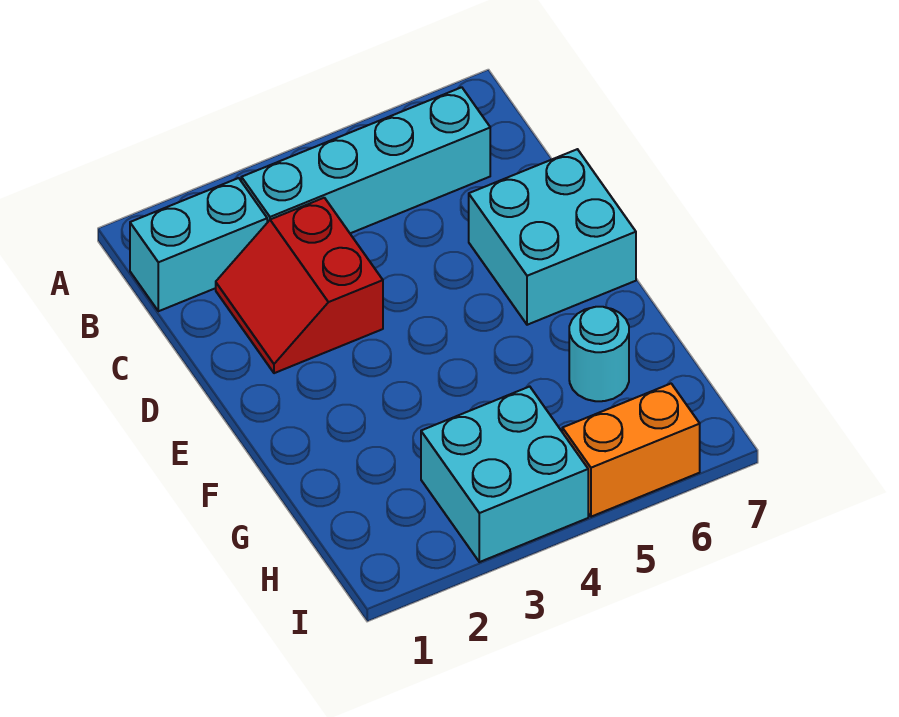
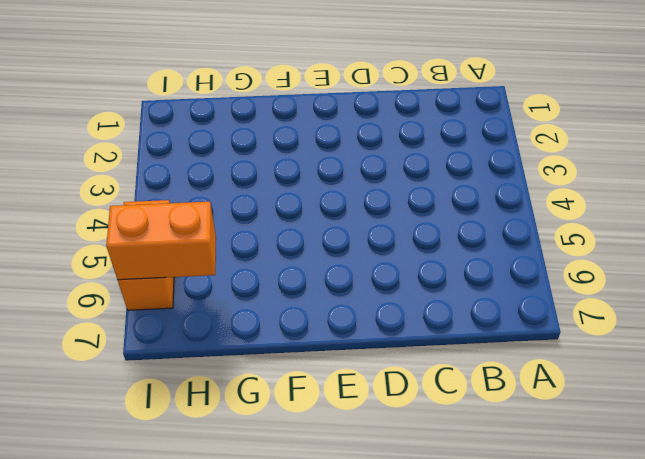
orange brick H6:I6 level 2 -> none
none -> cyan brick B1:B2 level 1
none -> cyan brick B3:B6 level 1

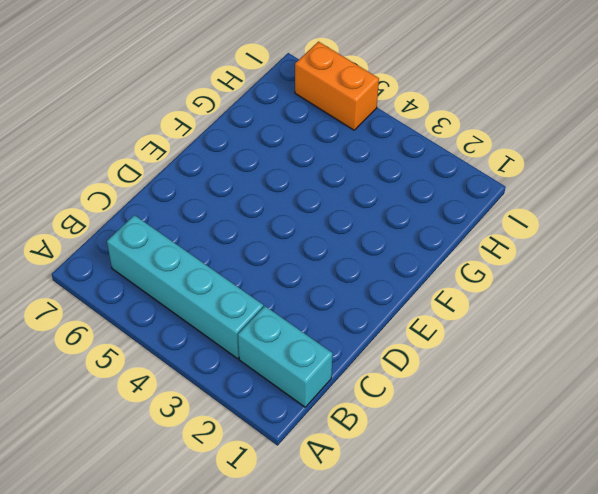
none -> red slope C2:D3 level 1 top 3
none -> cyan brick D6:E7 level 1

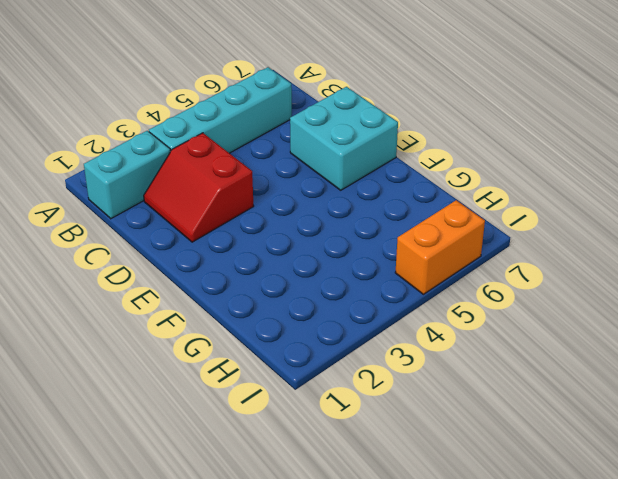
none -> cyan round brick G6 level 1
none -> cyan brick H3:I4 level 1

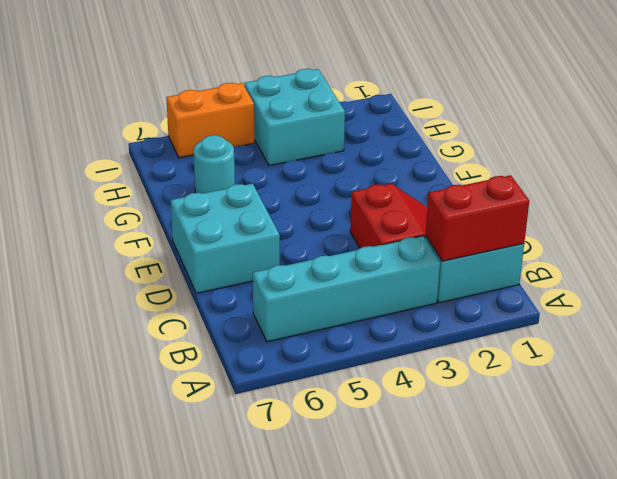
red brick B1:B2 level 2 -> none

